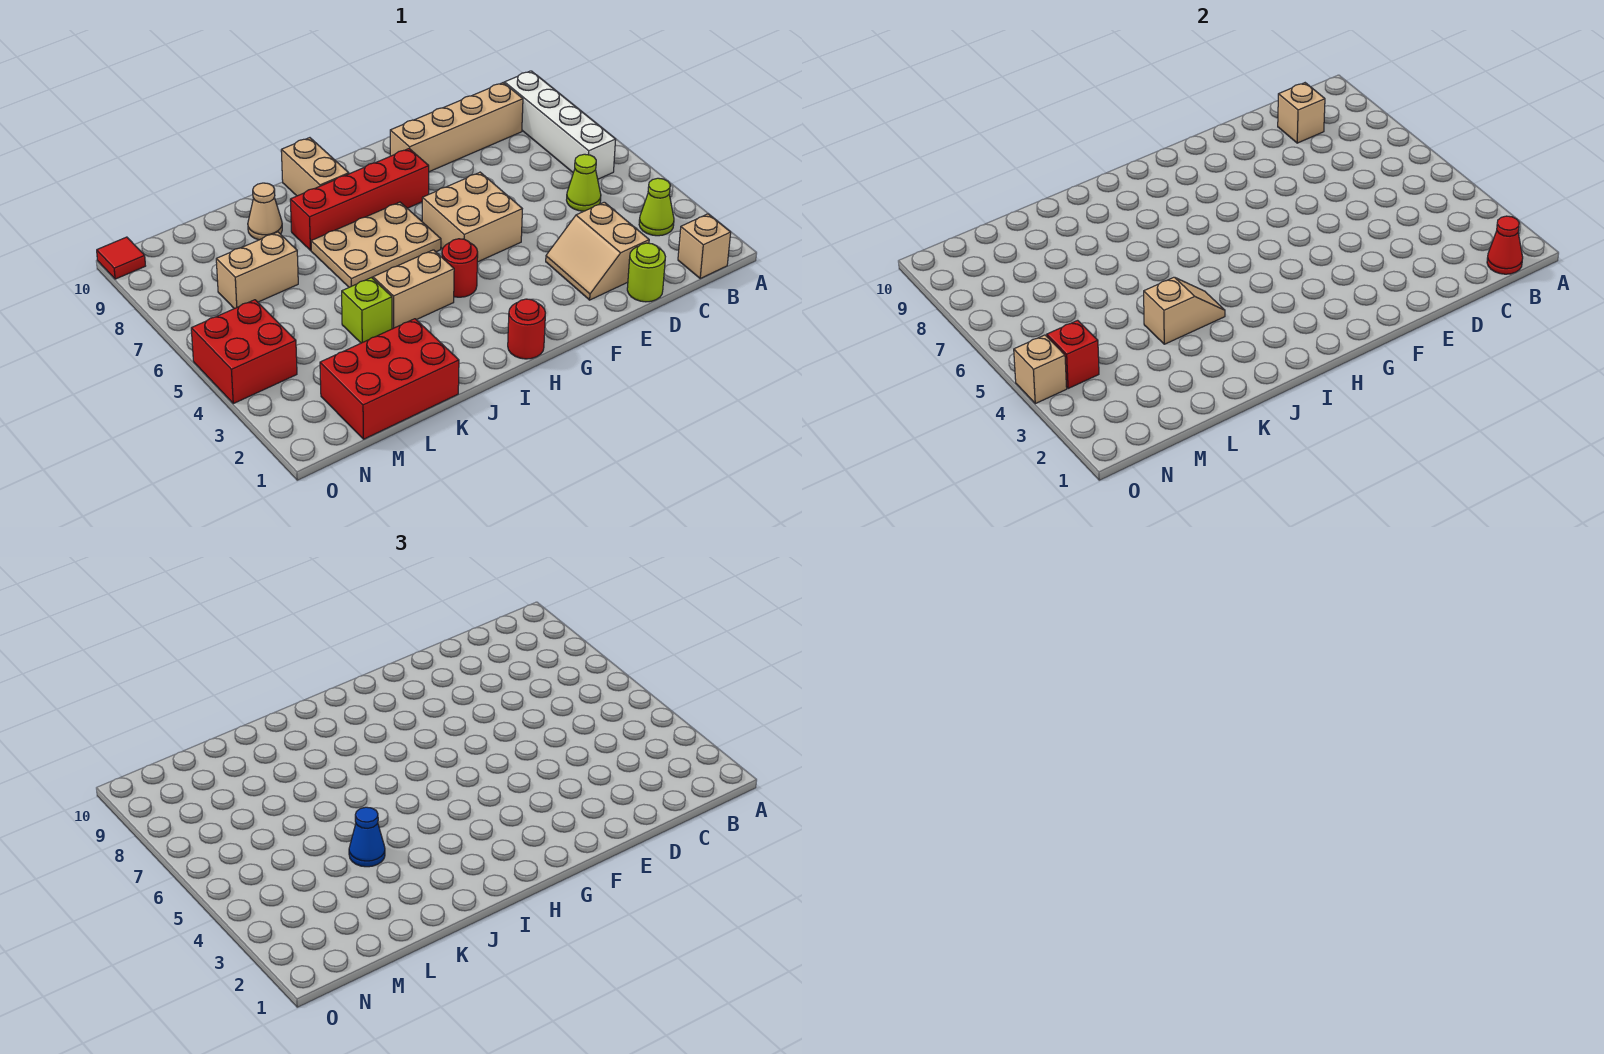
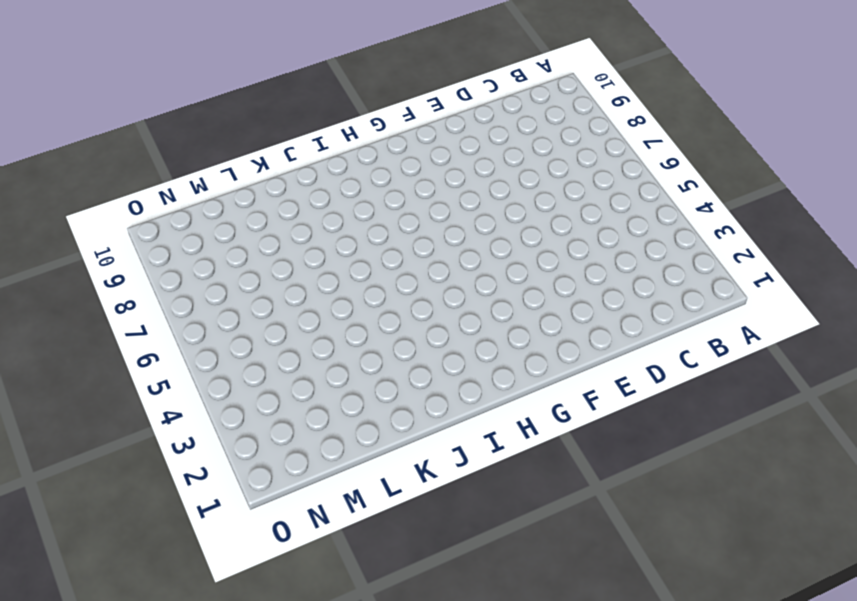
none -> tan brick B1 level 1
none -> lime cone B3 level 1
none -> white brick B6:B9 level 1

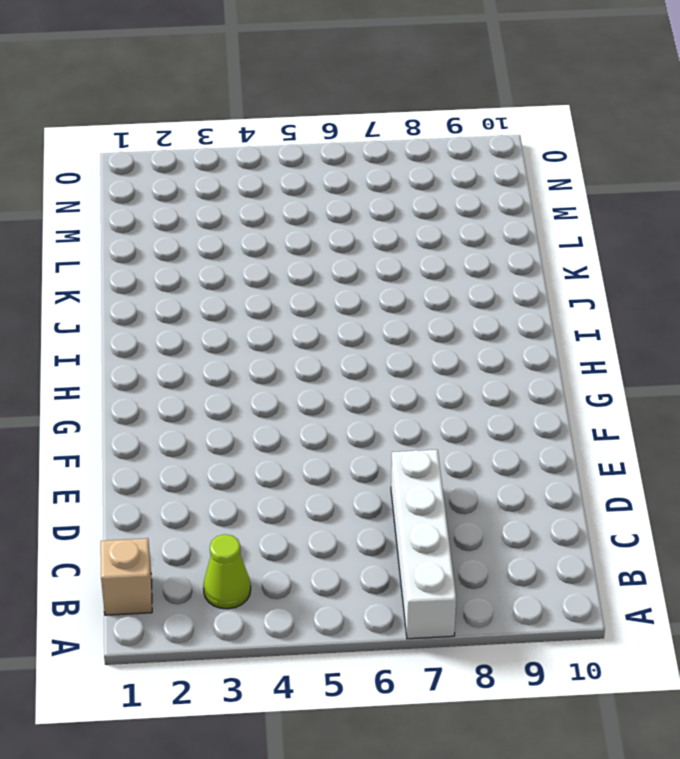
white brick A7:D7 level 1 -> white brick B6:B9 level 1
none -> lime cone C5 level 1
none -> tan brick C9:F9 level 1
none -> lime round brick D1 level 1

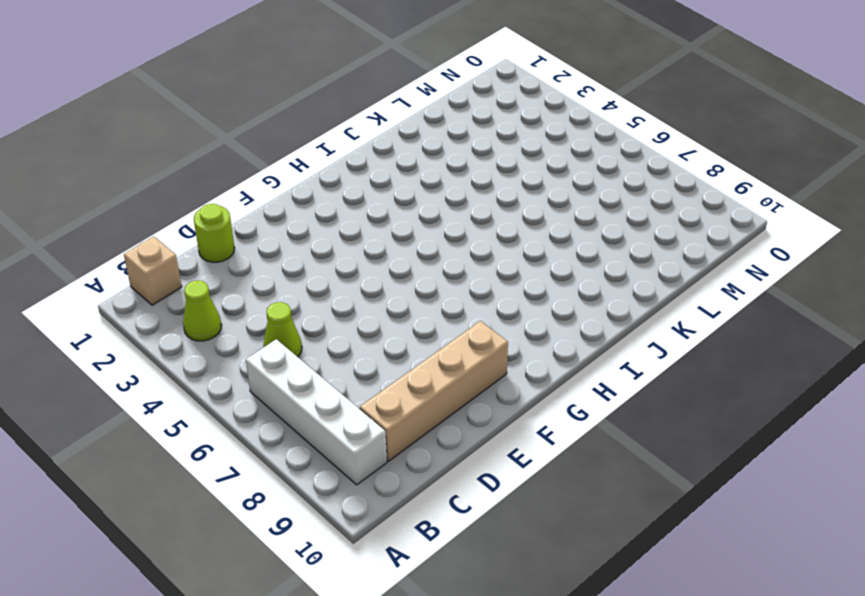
none -> tan slope D2:E3 level 1 top D
none -> tan brick F5:G6 level 1
none -> red brick G8:J8 level 1

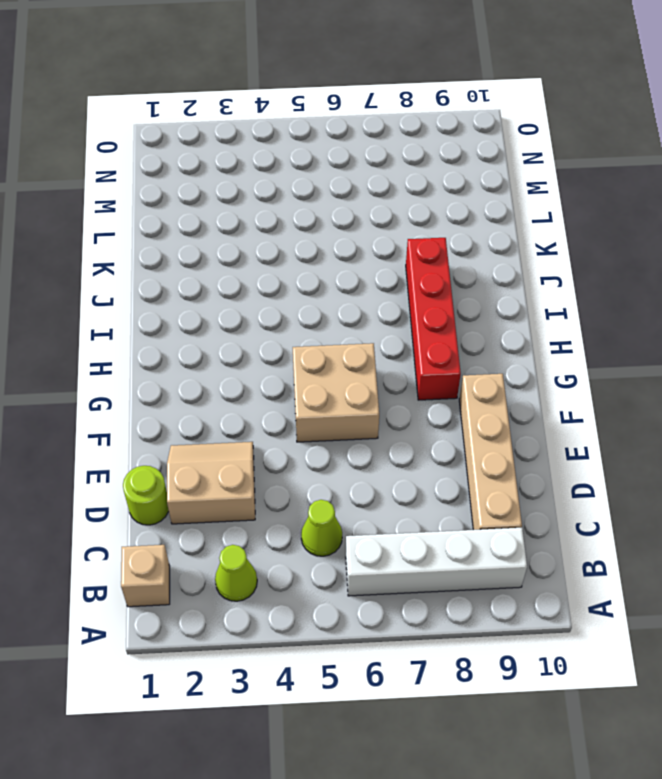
none -> red round brick H1 level 1
none -> red round brick H4 level 1
none -> tan plate H6:J7 level 1

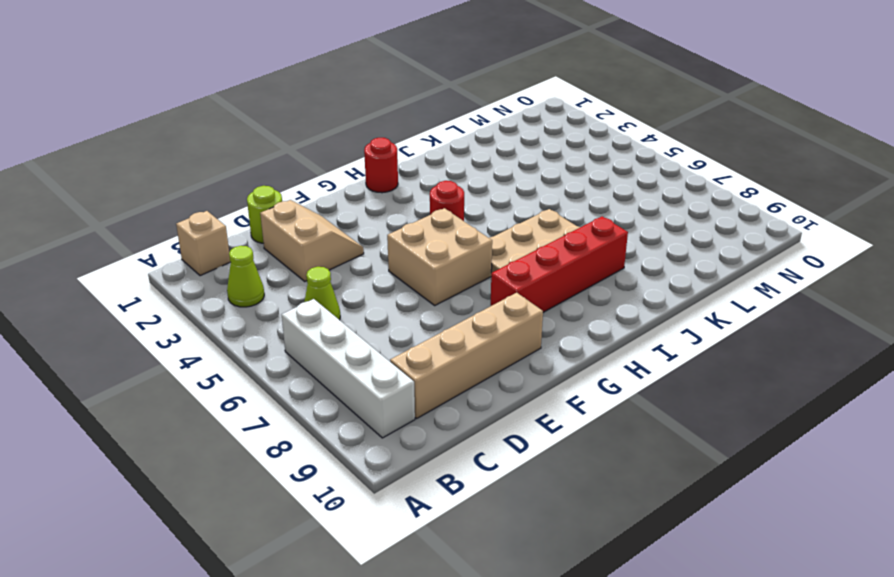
none -> tan brick I4:J4 level 1
none -> tan brick I9:I10 level 1
none -> red brick K1:M2 level 1

